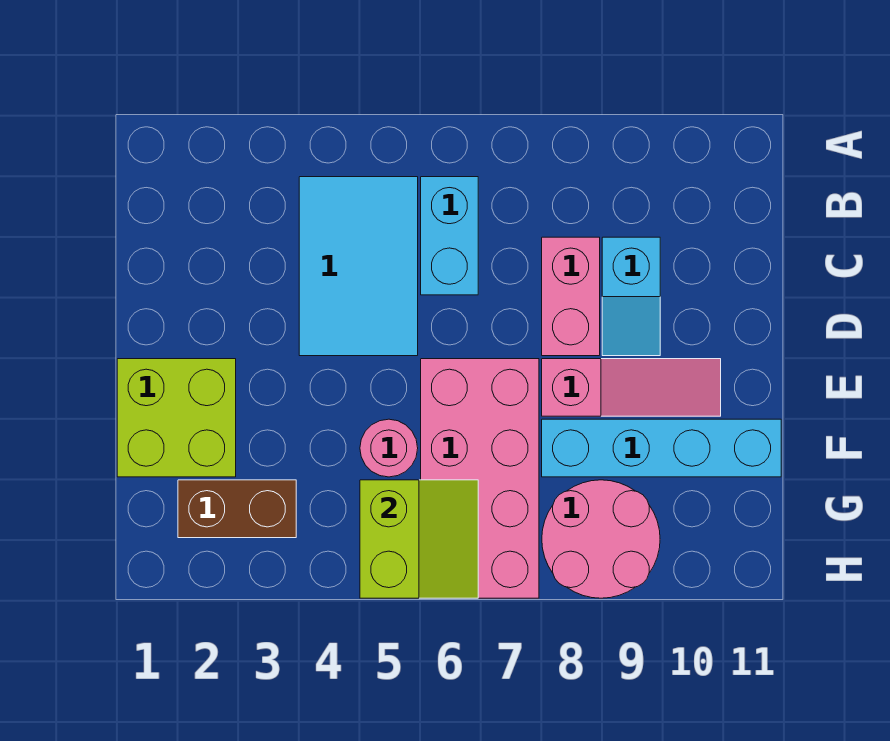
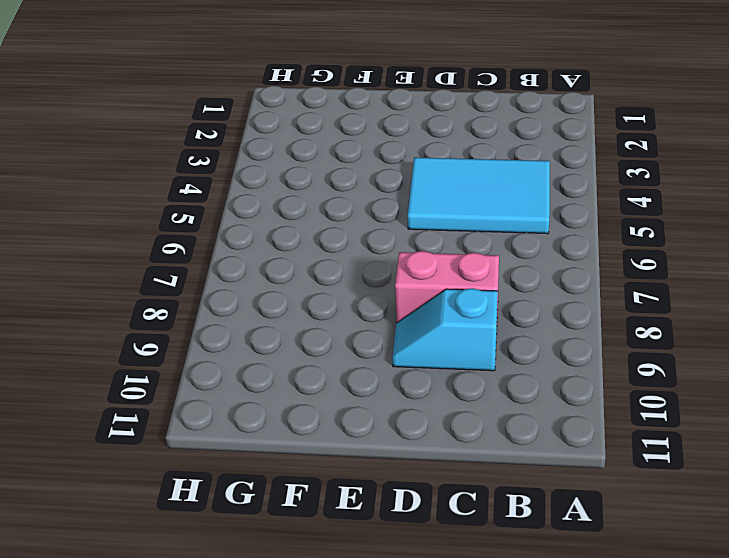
none -> cyan brick B6:C6 level 1
none -> lime brick E1:F2 level 1
none -> pink brick E6:H7 level 1

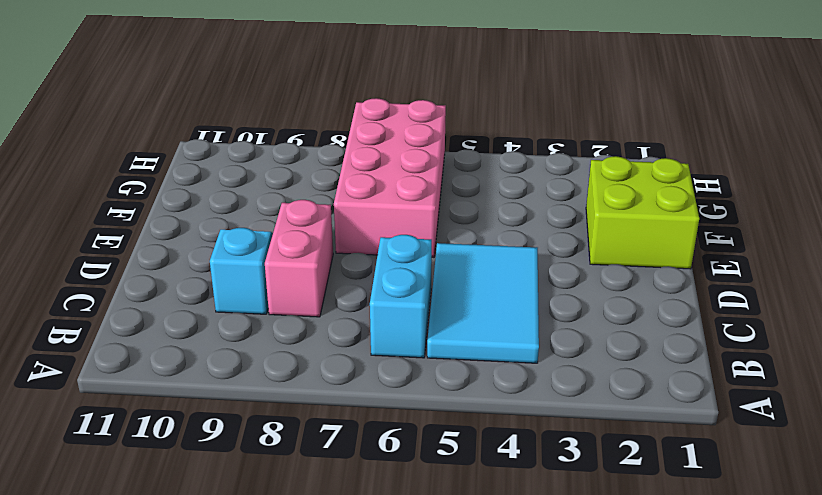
none -> pink slope E8:E10 level 1 top 8
none -> pink round brick F5 level 1
none -> cyan brick F8:F11 level 1

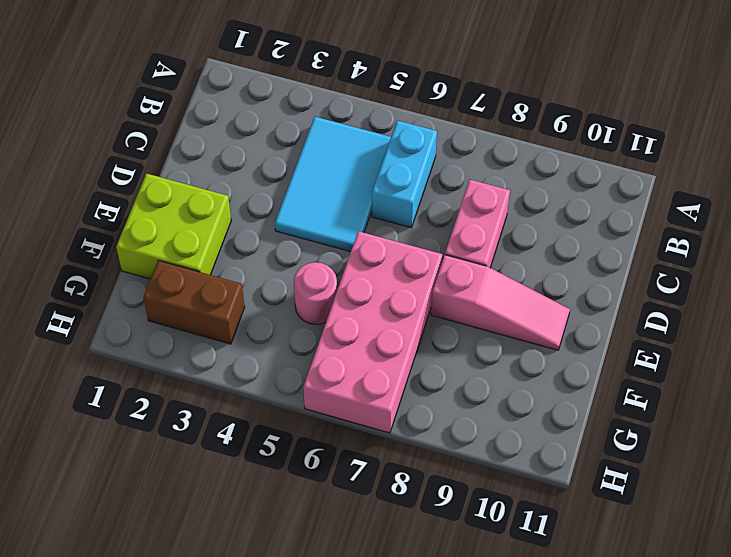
none -> cyan slope C9:D9 level 1 top C
none -> cyan brick F8:F11 level 1
none -> pink round brick G8:H9 level 1

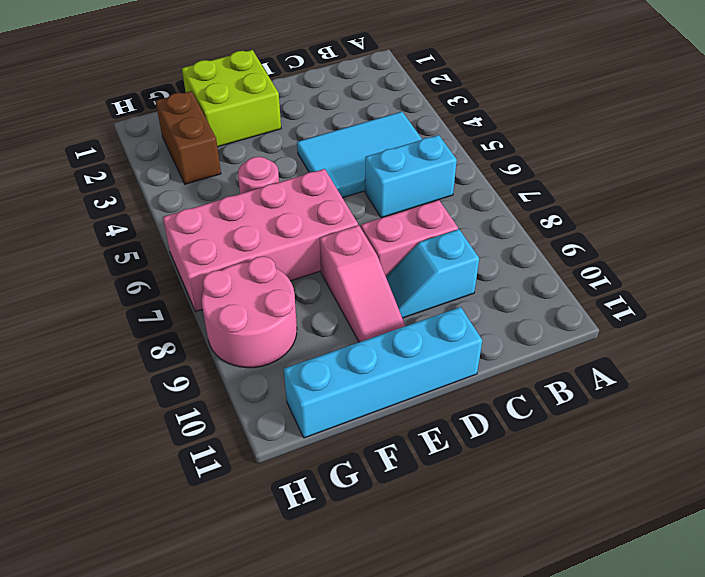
cyan brick D11:G11 level 1 -> cyan brick F8:F11 level 1
none -> lime slope G5:H6 level 2 top 5

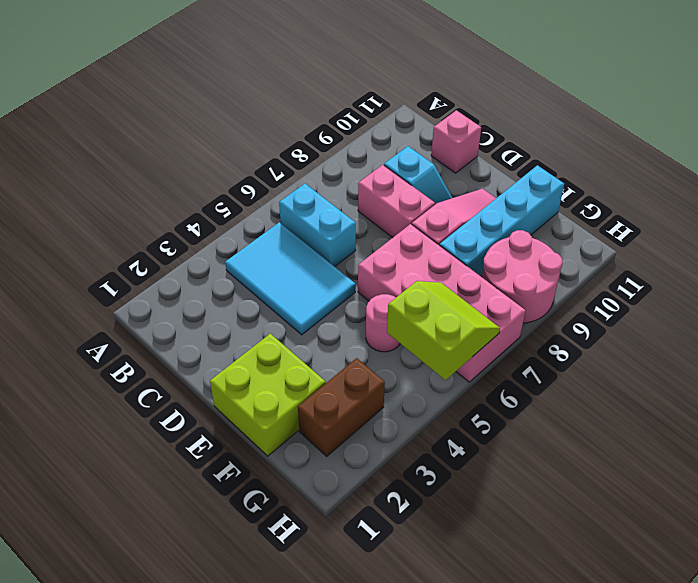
pink brick C11 level 1 -> none

